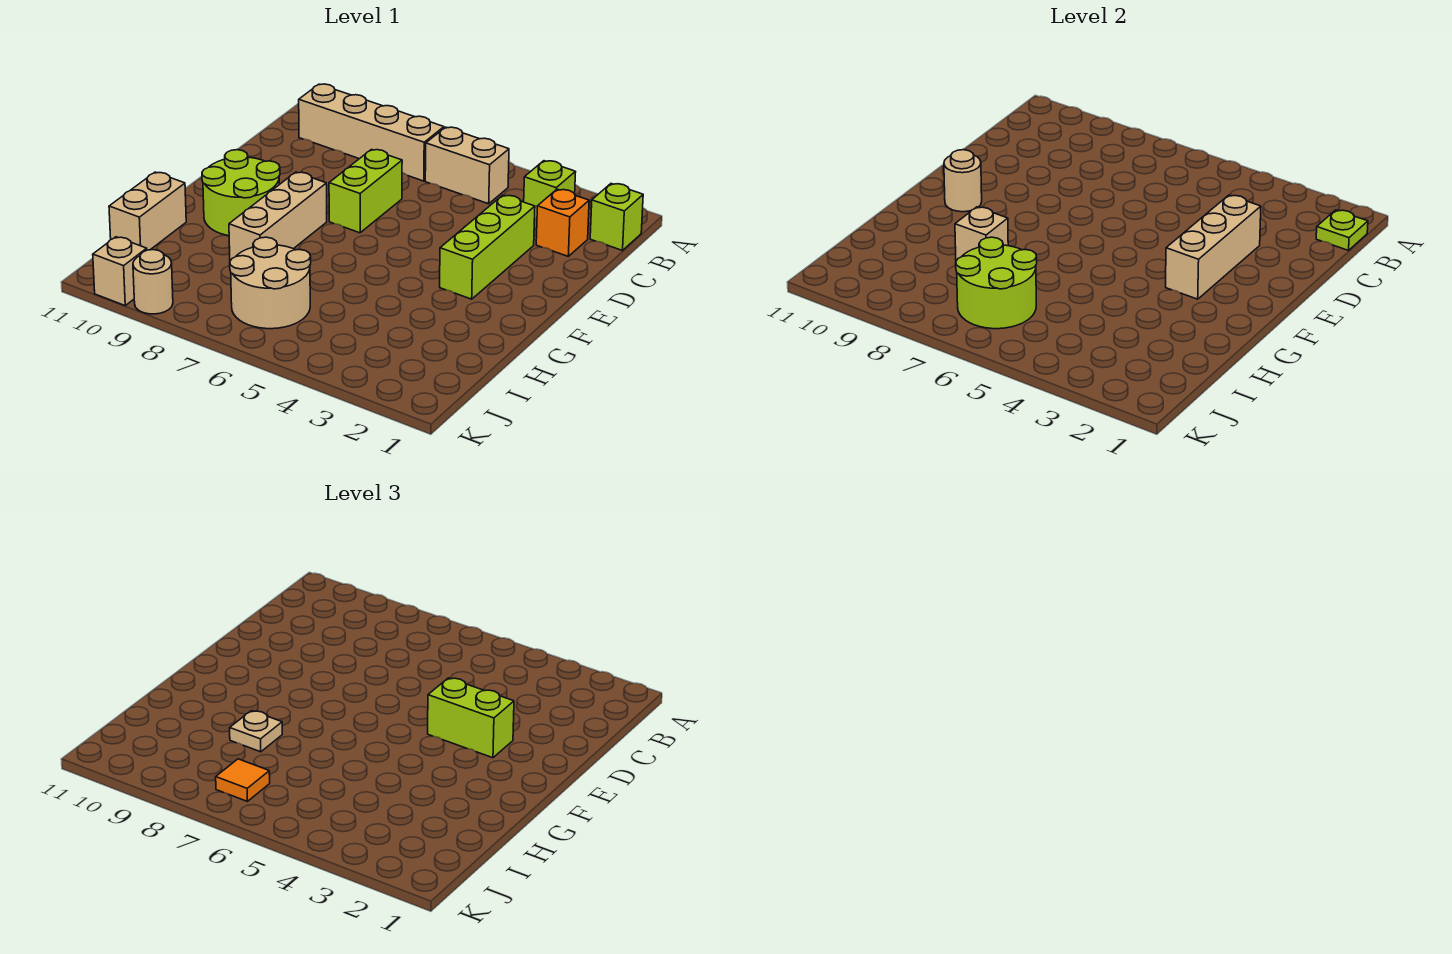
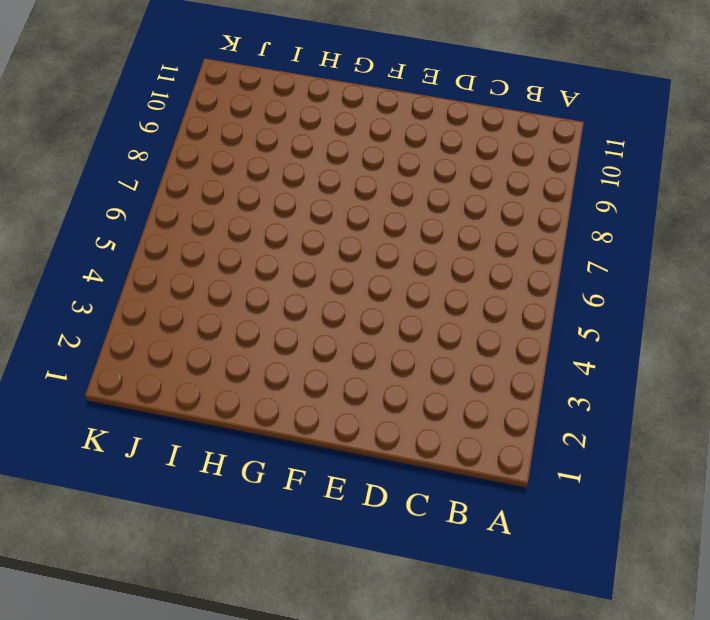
none -> lime brick B1 level 1
none -> lime brick B3 level 1
none -> tan brick B5:B6 level 1

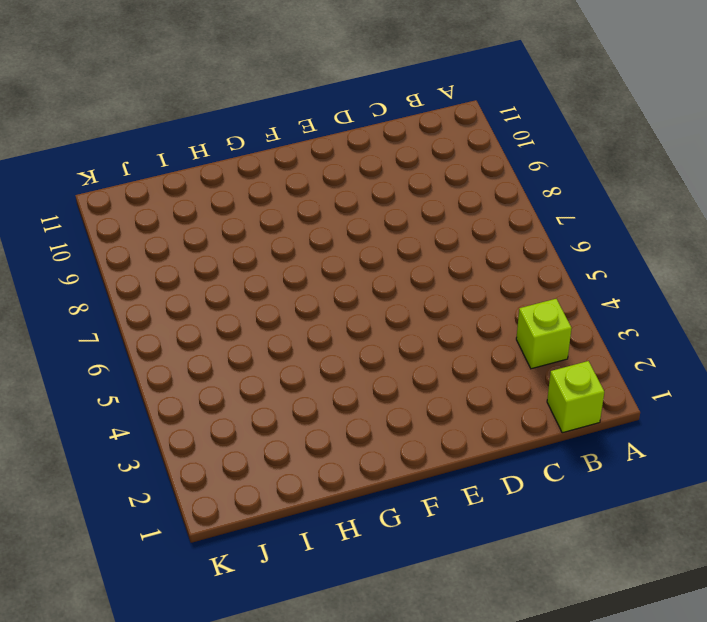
none -> tan brick B5:B6 level 1
none -> tan brick B7:B10 level 1
none -> orange brick C2 level 1

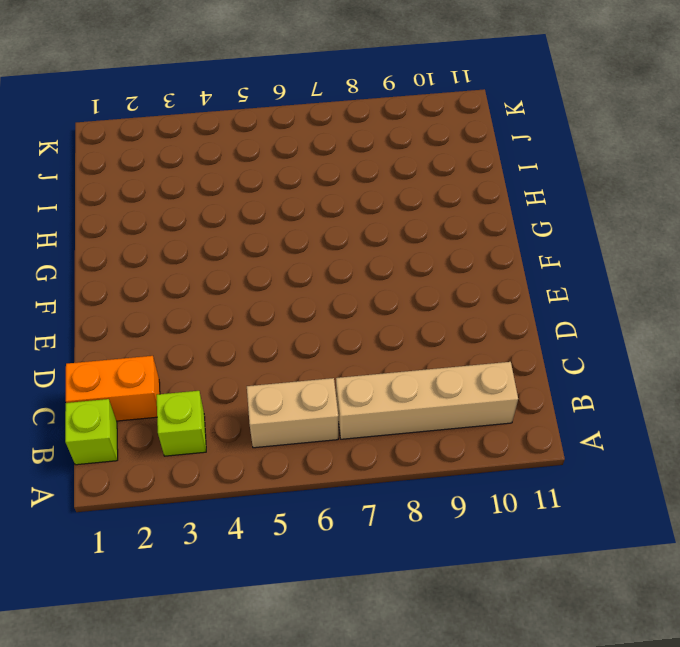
orange brick C1:C2 level 1 -> orange brick C2 level 1
none -> lime brick D3:F3 level 1
none -> lime brick D7:E7 level 1
none -> tan brick F8:H8 level 1

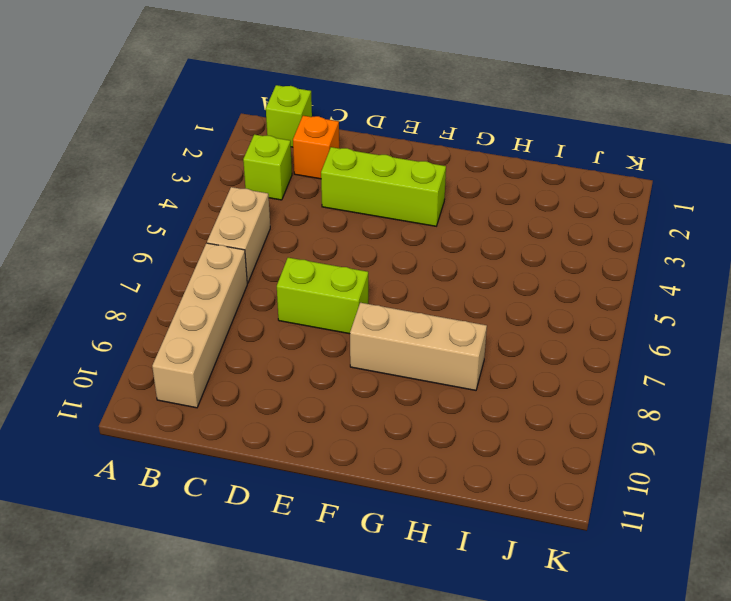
none -> lime round brick F9:G10 level 1
none -> tan brick H11:I11 level 1
none -> tan round brick I6:J7 level 1

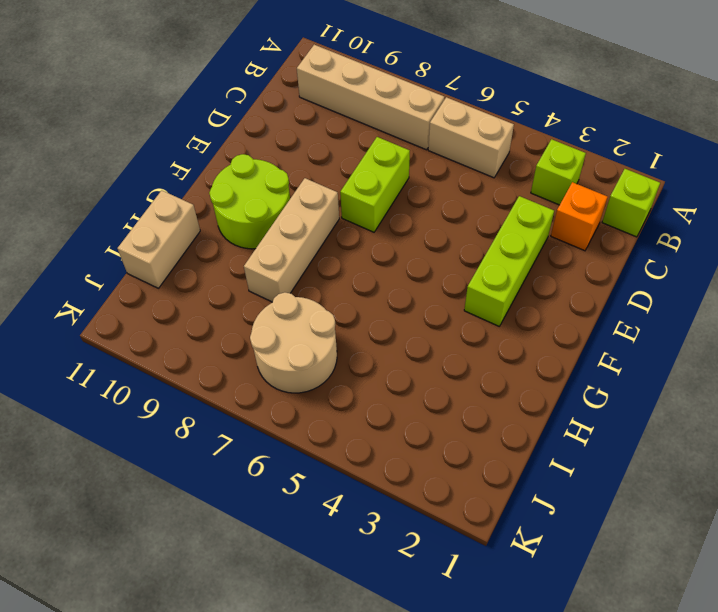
none -> tan round brick K9 level 1
none -> tan brick K10 level 1
none -> lime plate B1 level 2

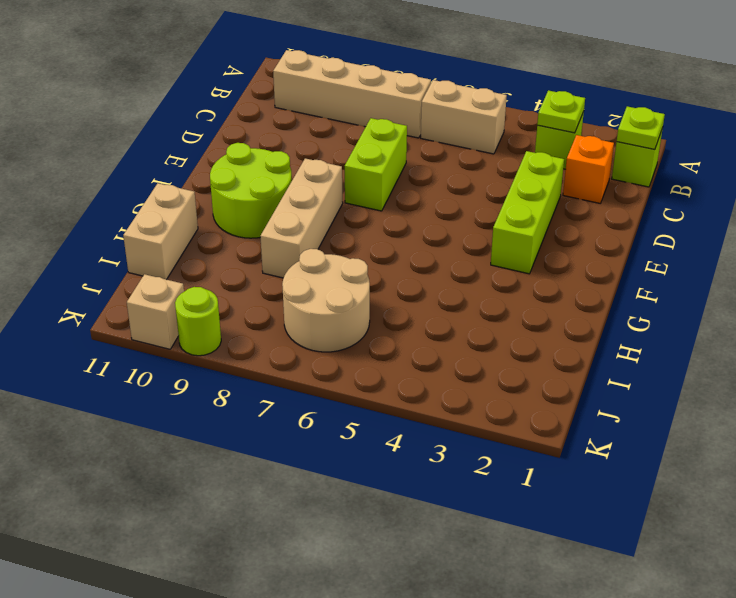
lime plate B3 level 2 -> none
lime round brick K9 level 1 -> tan round brick K9 level 1
none -> tan brick D3:F3 level 2
none -> tan round brick F10 level 2
none -> tan brick H8 level 2

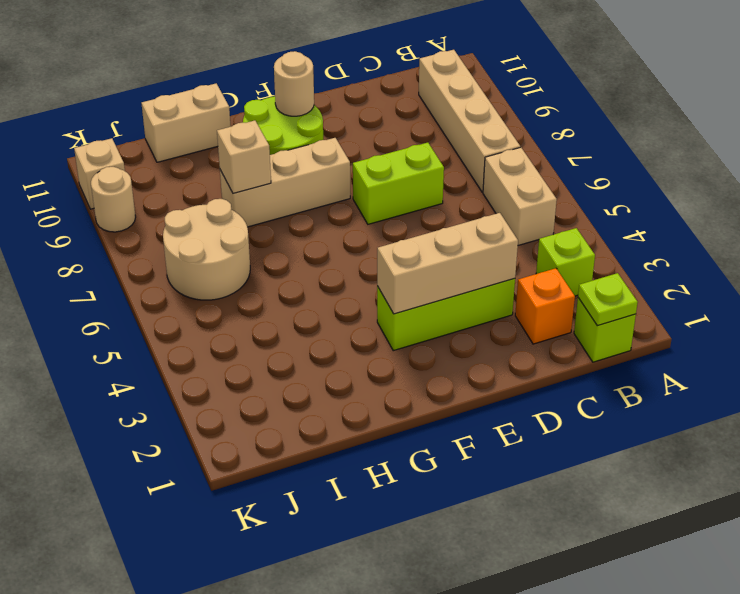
none -> lime round brick I6:J7 level 2
none -> lime brick E3:E4 level 3
none -> tan plate H8 level 3

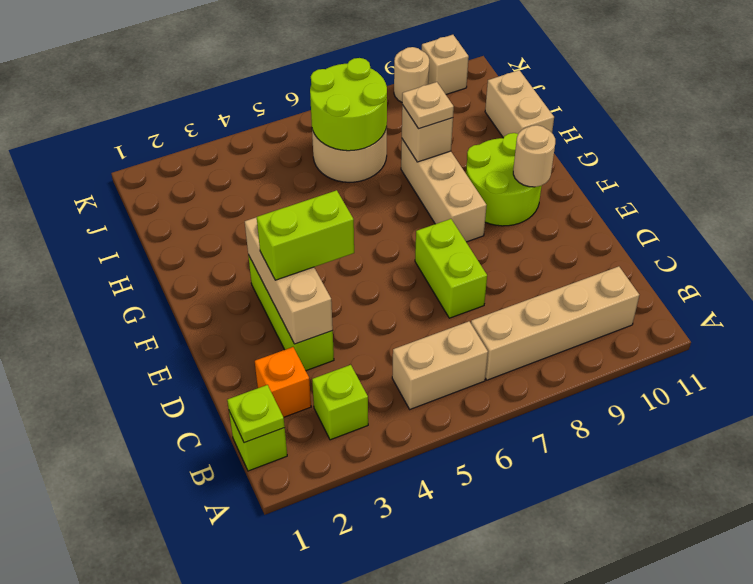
none -> orange tile J7 level 3

